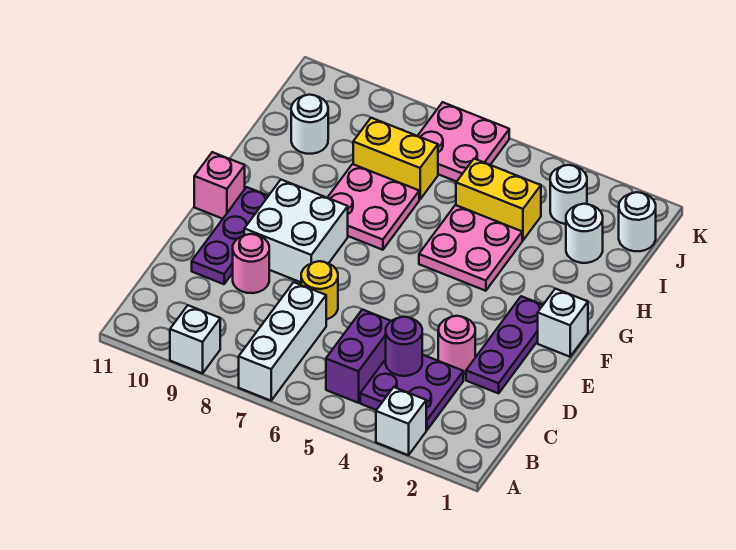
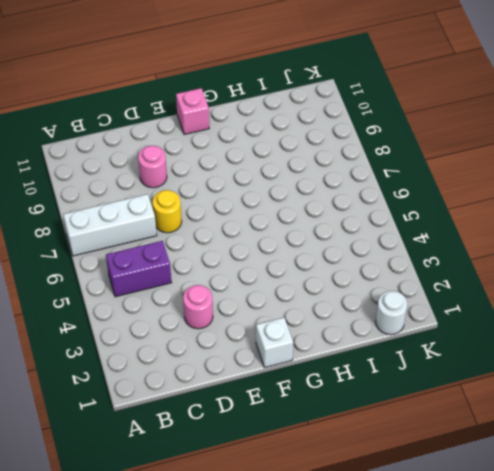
none -> white brick A3 level 1
none -> white brick A9 level 1
none -> purple plate B3:C4 level 1

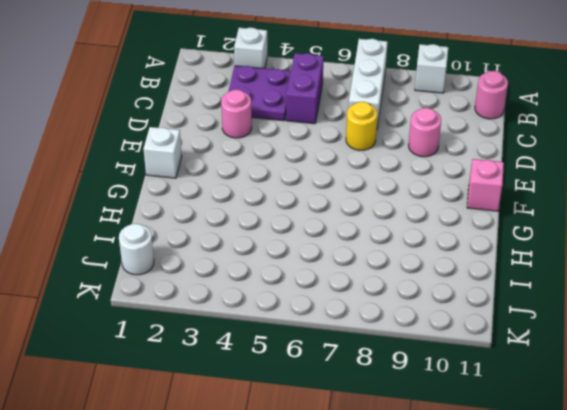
pink round brick B11 level 1 -> none
none -> purple plate D2:F2 level 1
none -> purple plate D10:F10 level 1
none -> white brick E8:F9 level 1

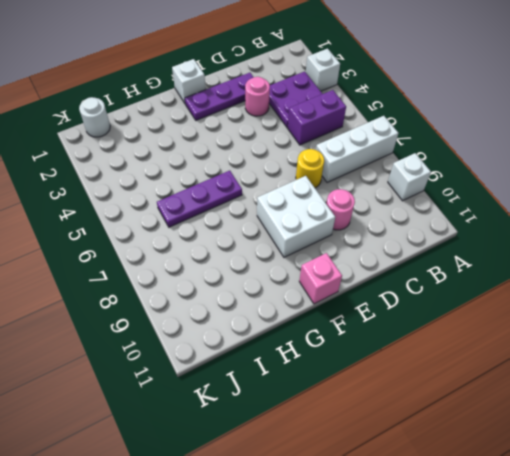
purple plate G6:I6 level 1 -> purple plate D10:F10 level 1
none -> pink plate G4:H5 level 1
none -> pink plate G7:H8 level 1
none -> white round brick I2 level 1

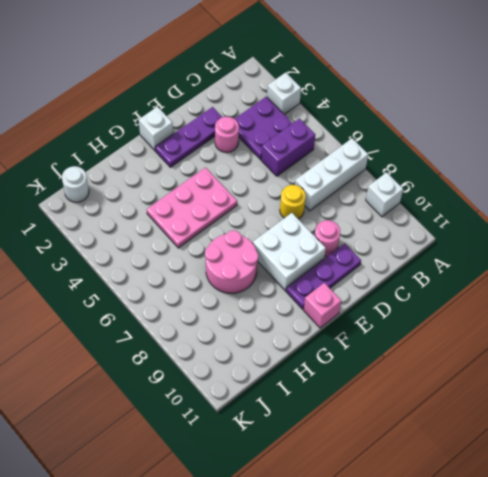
pink plate F4:H5 level 1 -> pink plate G4:H5 level 1
pink round brick G7:H8 level 1 -> pink plate G7:H8 level 1
none -> white round brick I2 level 1
none -> yellow brick I4:I5 level 1
none -> yellow brick I7:I8 level 1

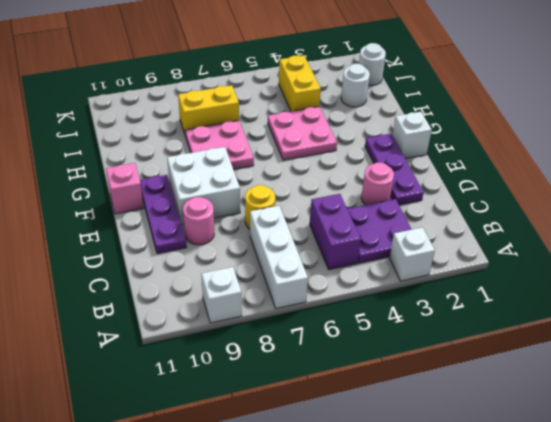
yellow brick I4:J4 level 1 -> yellow brick I4:I5 level 1
none -> white round brick I10 level 1
none -> white round brick J3 level 1
none -> pink plate J6:K7 level 1

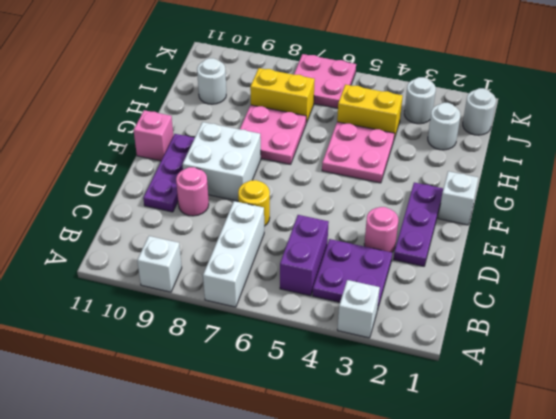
none -> purple round brick C4 level 2

